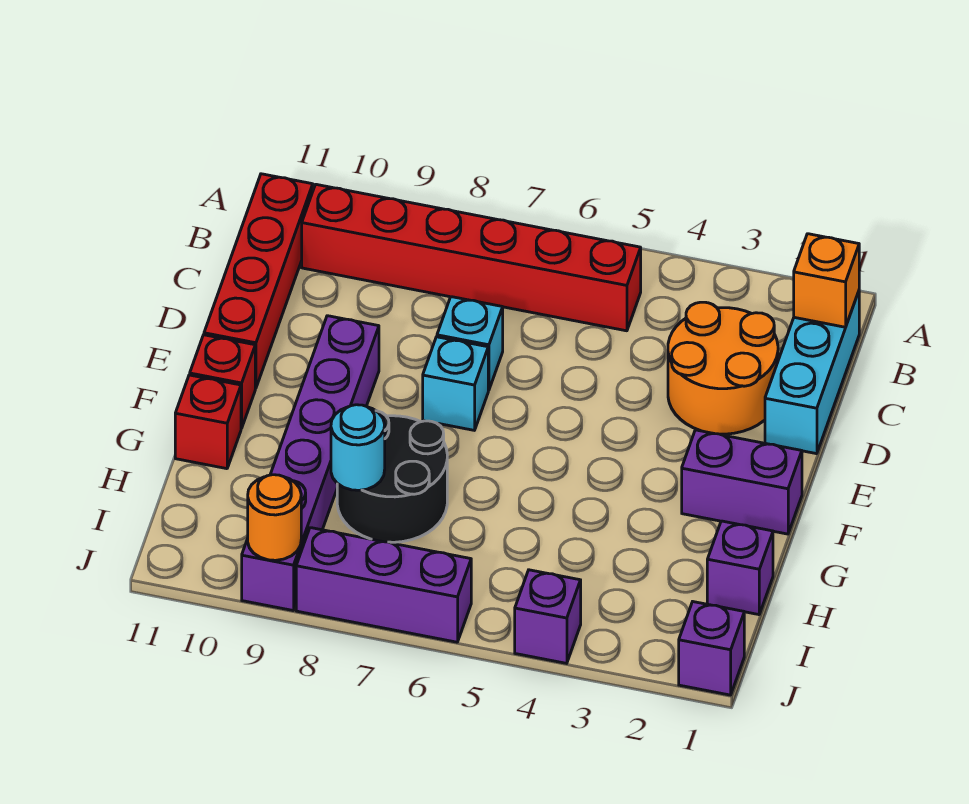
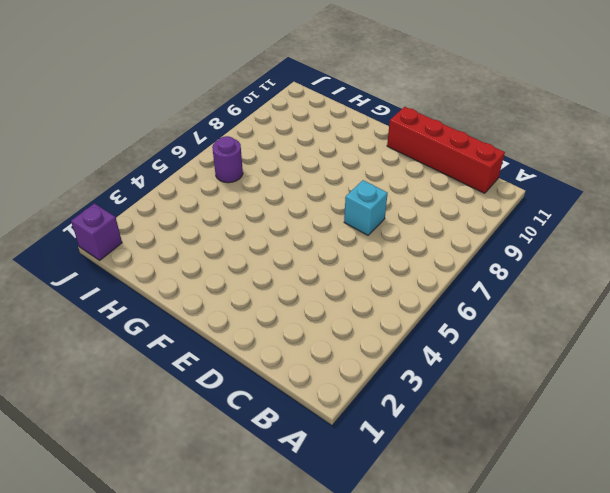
purple round brick I6 level 1 -> none
none -> cyan brick B1:D1 level 1
none -> red brick B5:B10 level 1
none -> orange round brick C2:D3 level 1

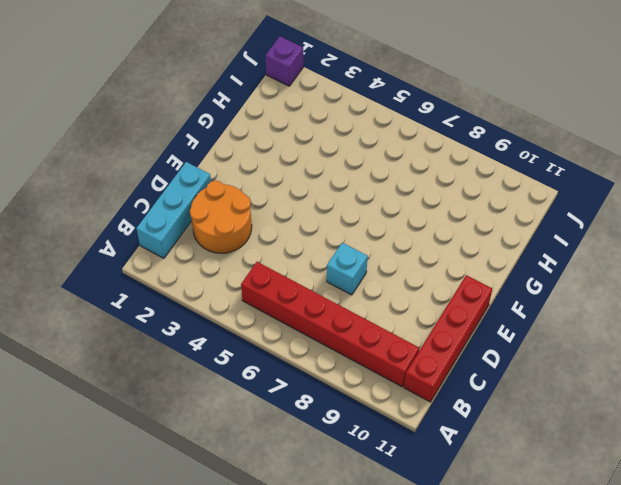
none -> cyan brick E7 level 1
none -> purple brick E9:J9 level 1
none -> purple brick F1:F2 level 1

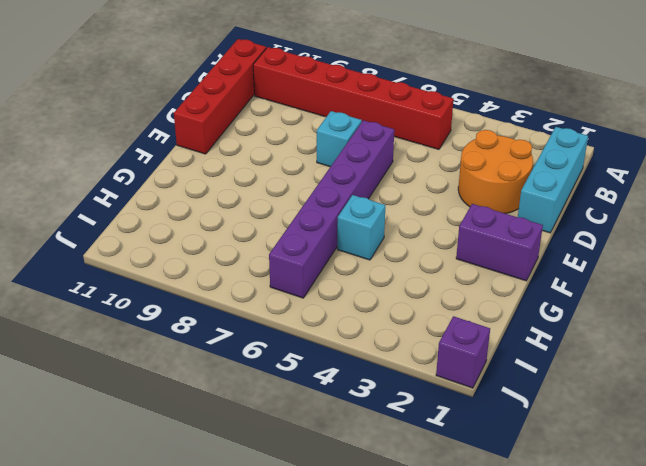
purple brick D6:I6 level 1 -> purple brick E9:J9 level 1
cyan brick G5 level 1 -> cyan brick E7 level 1
none -> red brick F11 level 1
none -> black round brick G7:H8 level 1
none -> red brick G11 level 1

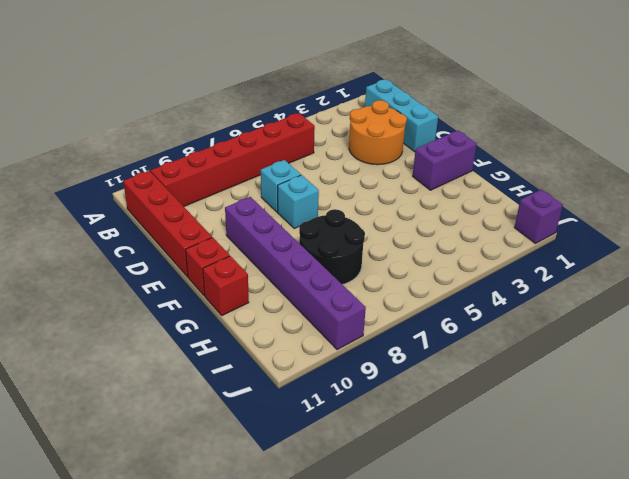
none -> purple brick H1 level 1
none -> purple brick J4 level 1
none -> purple brick J6:J8 level 1

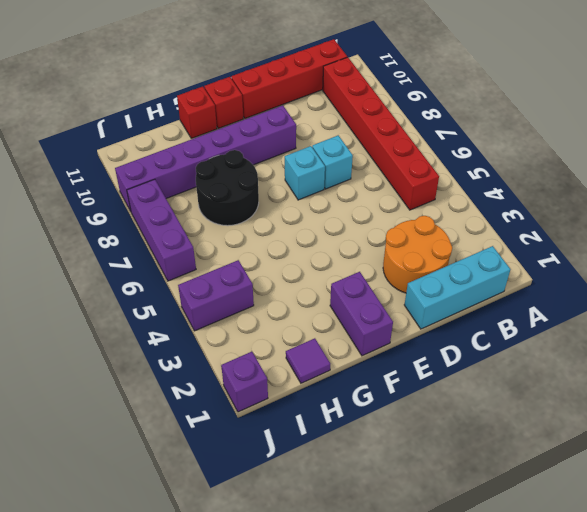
purple tile H1 level 1 -> purple brick H1 level 1
purple brick I4:J4 level 1 -> purple brick J4 level 1
none -> orange brick B1 level 2
none -> cyan round brick H8 level 2
none -> orange round brick J9 level 2

